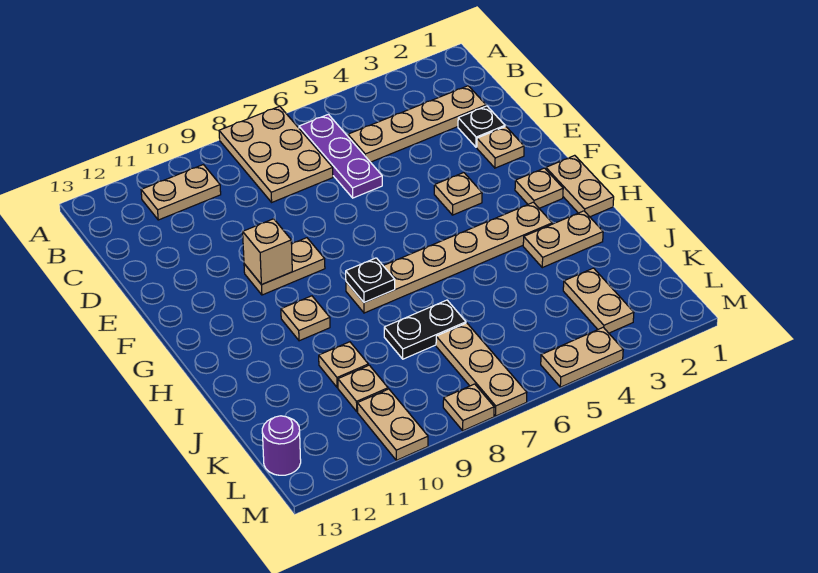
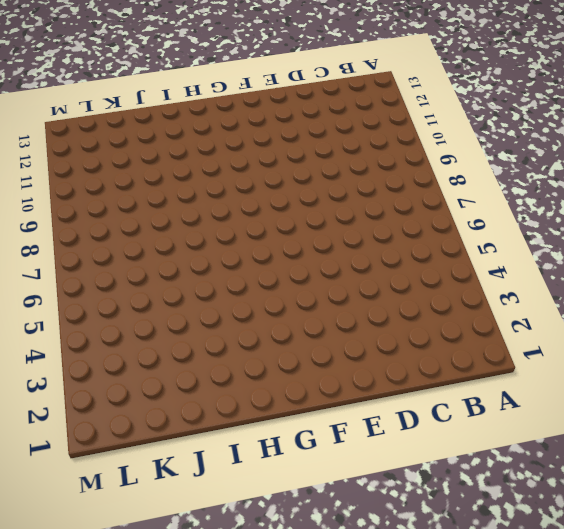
none -> tan plate A7:C8 level 1
none -> purple plate B6:D6 level 1
none -> tan plate B10:B11 level 1

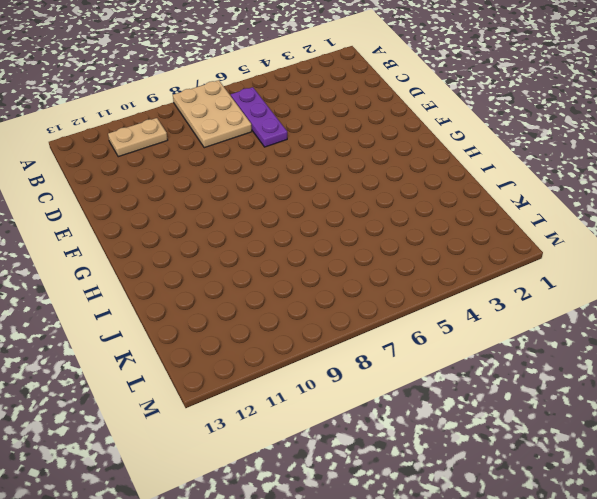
none -> tan plate C2:C5 level 1
none -> black plate D2 level 1
none -> tan plate E2 level 1

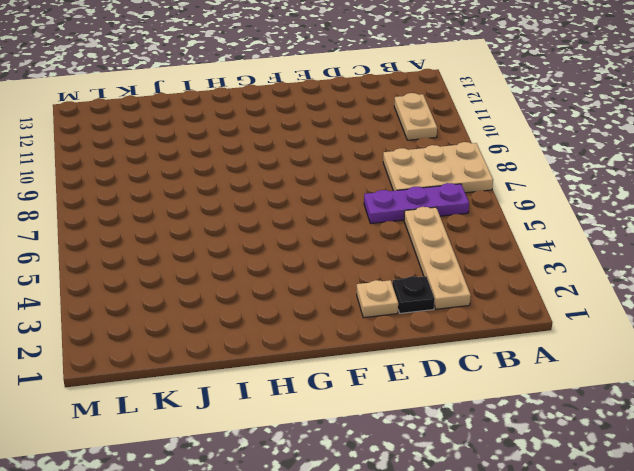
none -> tan plate F4 level 1
none -> tan plate F9:F10 level 1
none -> tan plate G1:H1 level 1

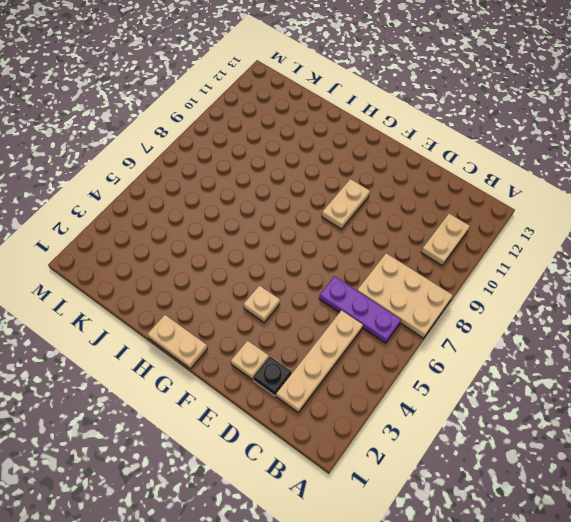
none -> tan plate G2 level 1
none -> tan plate H3:H8 level 1
none -> tan plate H10 level 1

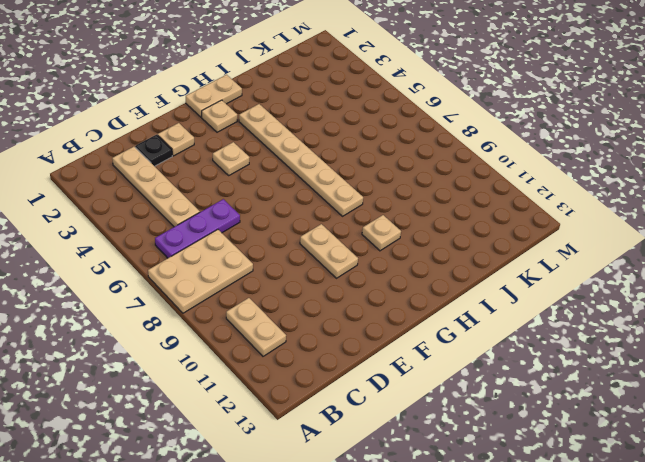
none -> tan plate I2:I3 level 1
none -> black plate J7:J8 level 1
none -> tan plate J10 level 1

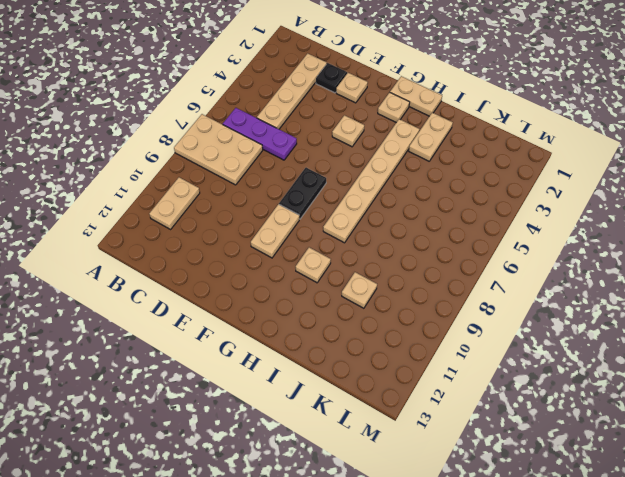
black plate F7:F8 level 1 -> black plate J7:J8 level 1
none -> tan plate K3:L3 level 1
none -> tan plate K7:M7 level 1
none -> tan plate K10 level 1

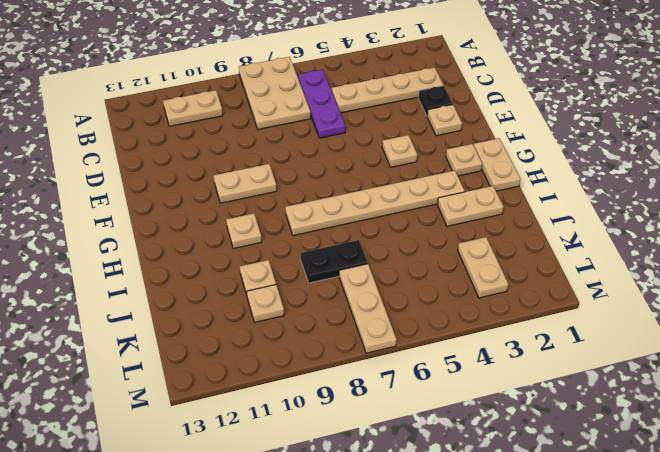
none -> tan plate L10:M10 level 1
none -> purple round brick L13 level 1
none -> tan plate M4:M5 level 1

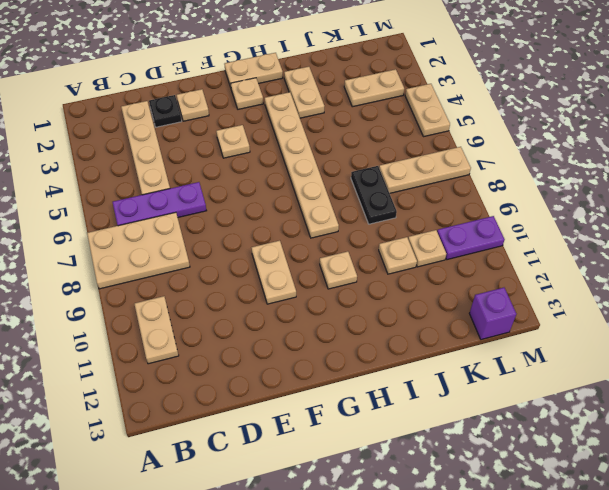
purple plate L10:M10 level 1 -> tan plate L10:M10 level 1
purple brick L13 level 1 -> purple round brick L13 level 1
none -> tan plate M8 level 1
none -> tan brick F10 level 2
none -> black plate H8 level 2

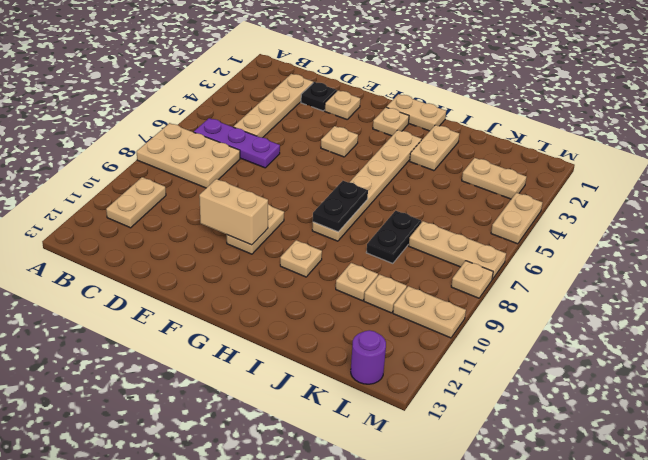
tan brick E10:F10 level 2 -> tan brick F10 level 2
black plate H7:H8 level 2 -> black plate H8 level 2

